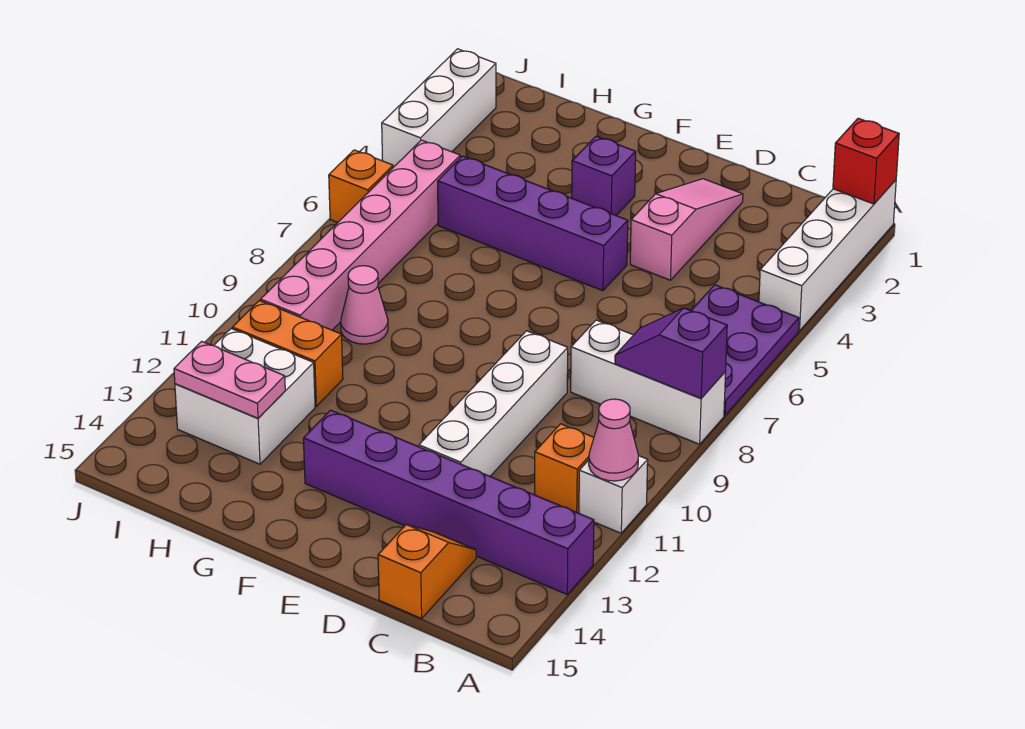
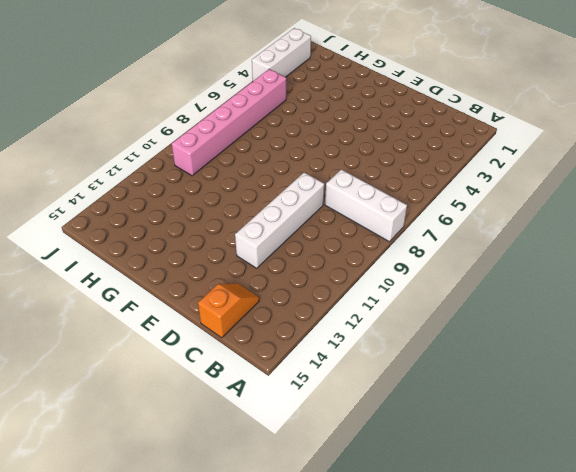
none -> white brick A1:A4 level 1
none -> purple plate A5:B7 level 1
none -> white brick A11 level 1

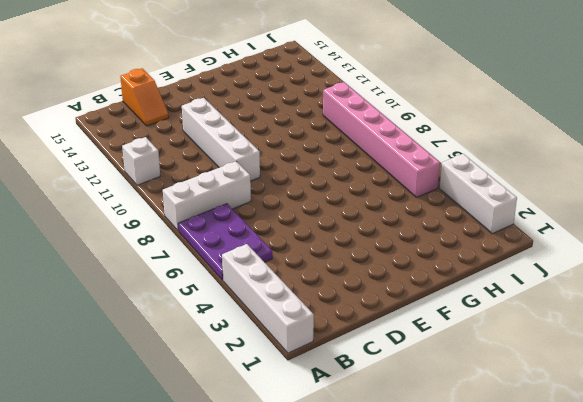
none -> purple brick A13:F13 level 1
none -> orange brick B11 level 1
none -> pink slope D2:D4 level 1 top 4

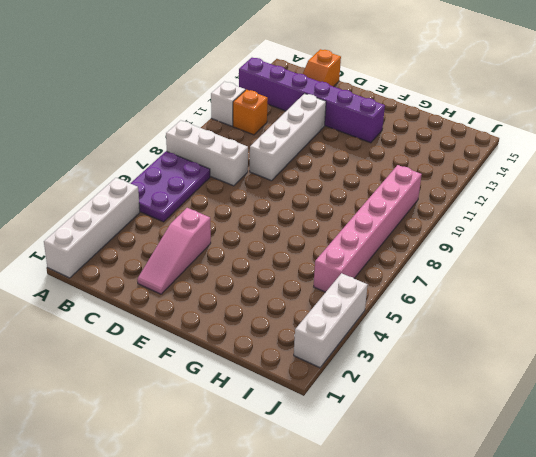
none -> purple brick E5:H5 level 1
none -> purple brick F3 level 1
none -> pink cone H9 level 1

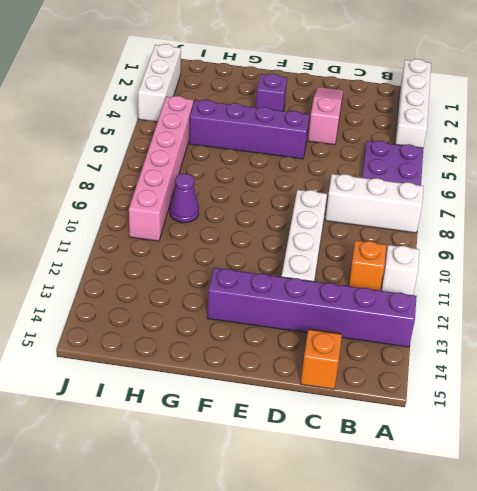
purple cone H9 level 1 -> pink cone H9 level 1
none -> orange brick H11:I11 level 1
none -> white brick H12:I13 level 1
none -> orange brick J6 level 1

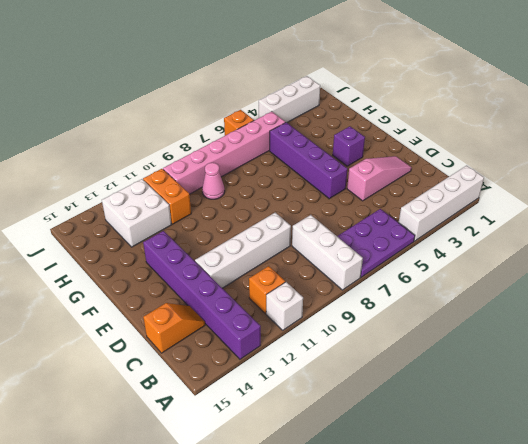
none -> red brick A1 level 2
none -> purple slope A8:B8 level 2 top A
none -> pink cone A11 level 2

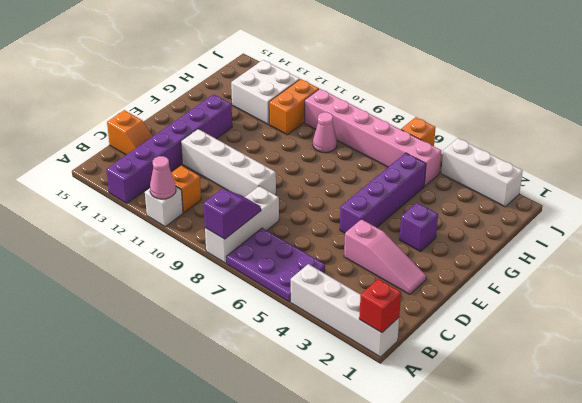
none -> pink plate H13:I13 level 2

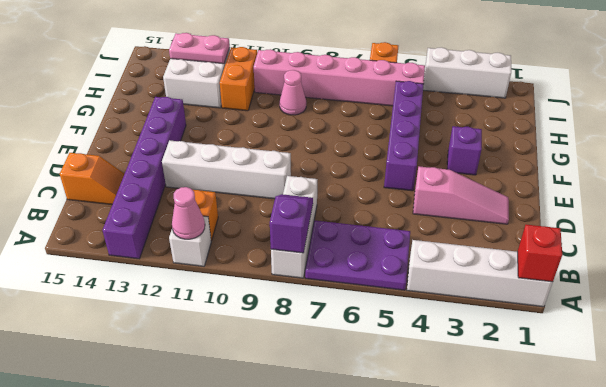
pink plate I12:I13 level 2 -> pink plate H13:I13 level 2

